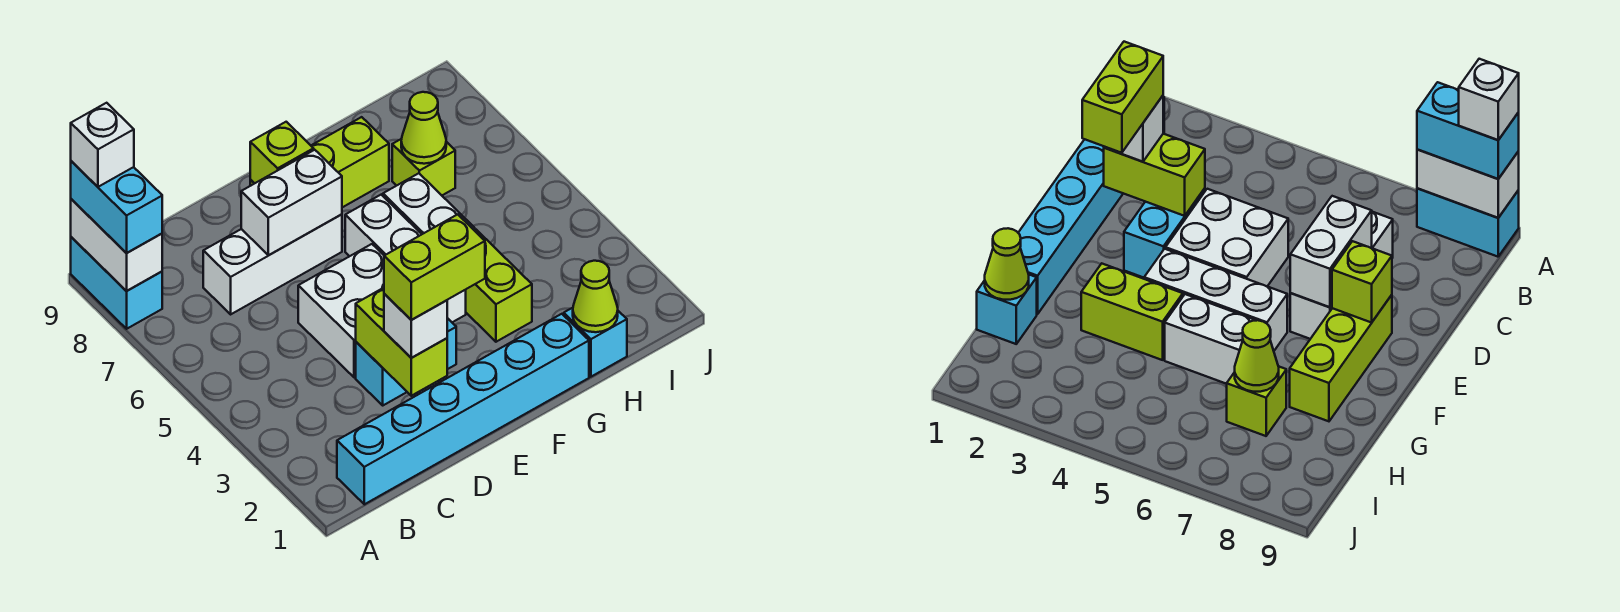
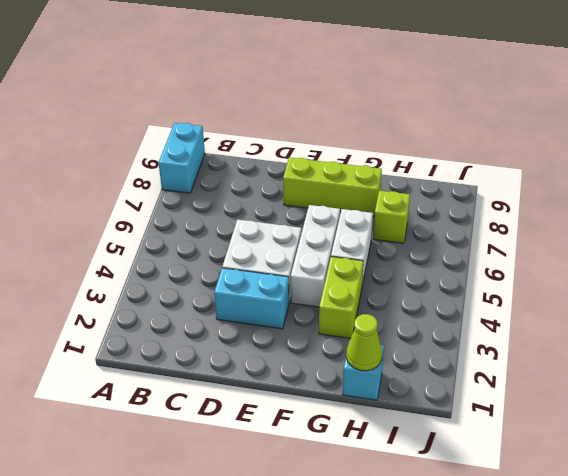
none -> cyan brick B1:G1 level 1
none -> white brick C7:E7 level 1
none -> white brick A8:A9 level 2

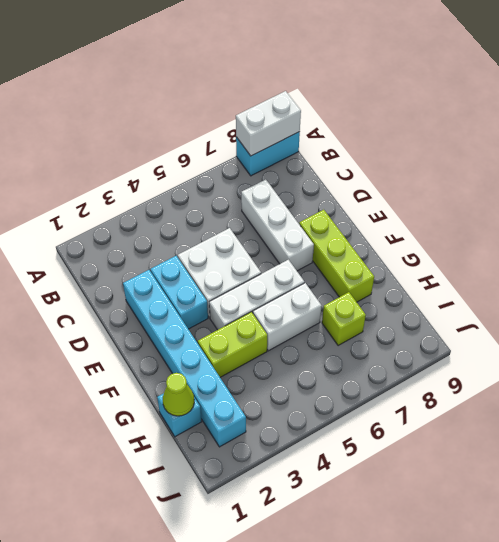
cyan brick D2:I2 level 1 -> cyan brick B1:G1 level 1
none -> lime brick D2:D3 level 2
none -> white brick D7:E7 level 2
none -> lime brick E8 level 2

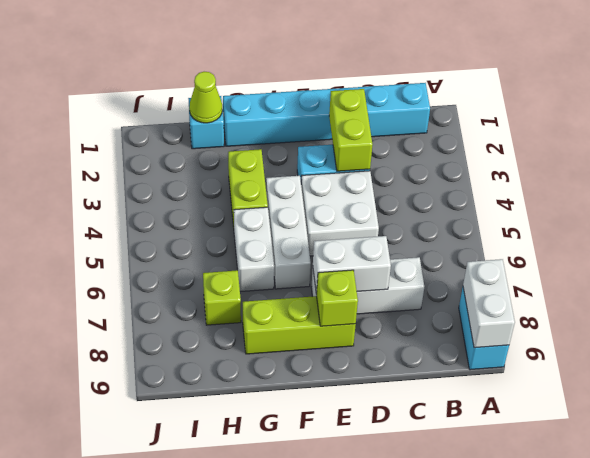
none -> lime cone H7 level 2
none -> cyan brick A8:A9 level 3
none -> white brick D2 level 3

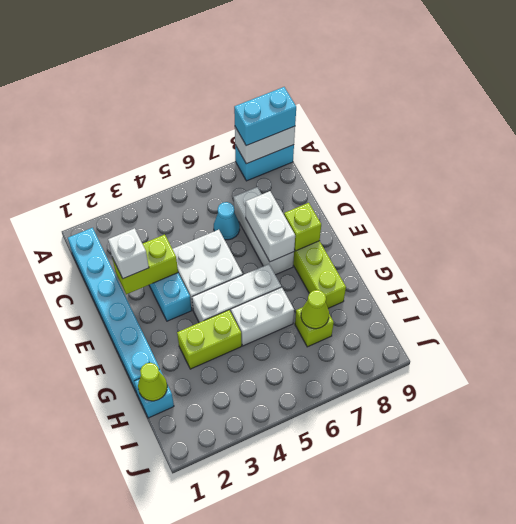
cyan cone C6 level 1 -> none
none -> white brick A9 level 4
none -> lime brick D2:E2 level 4

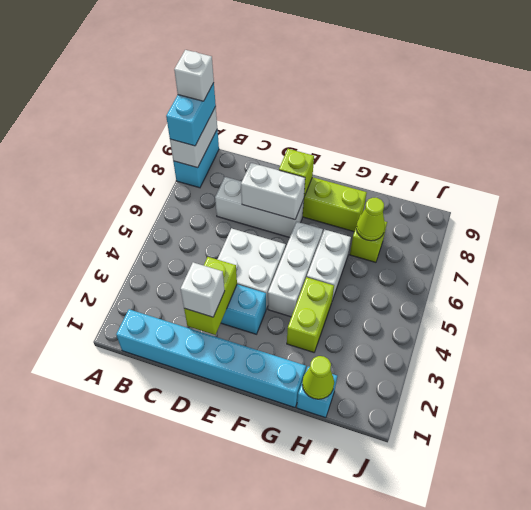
none -> lime brick D2:E2 level 4

